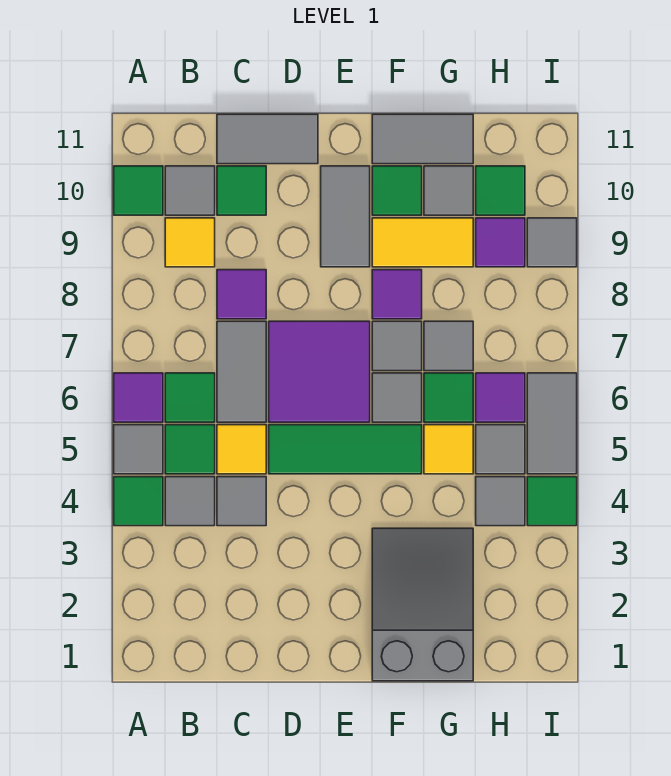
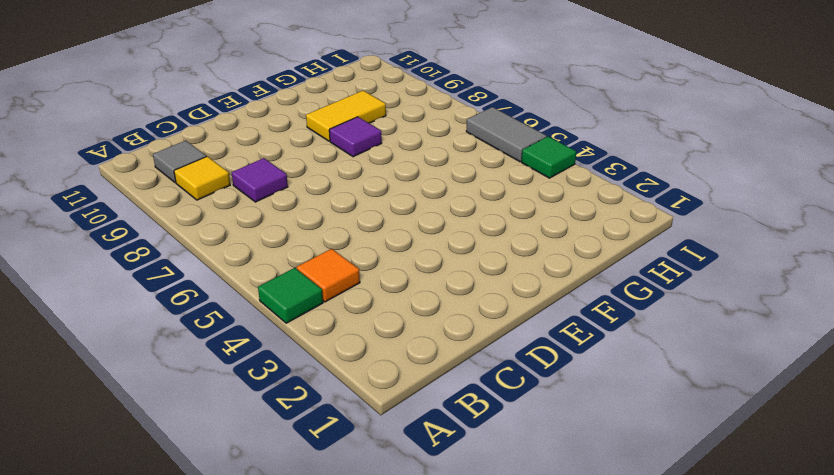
orange tile B4 level 1 -> grey tile B4 level 1
none -> grey tile A5 level 1
none -> purple tile A6 level 1
none -> green tile A10 level 1
none -> green tile B5 level 1

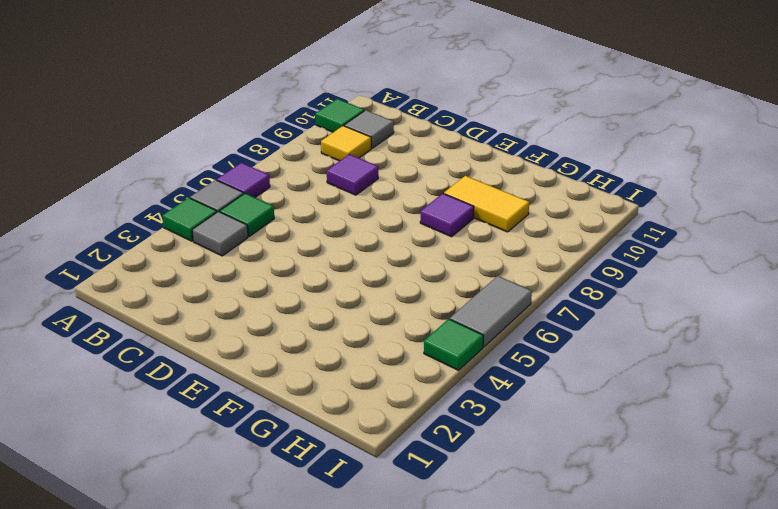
none -> green tile B6 level 1
none -> grey tile C4 level 1
none -> yellow tile C5 level 1
none -> grey tile C6:C7 level 1

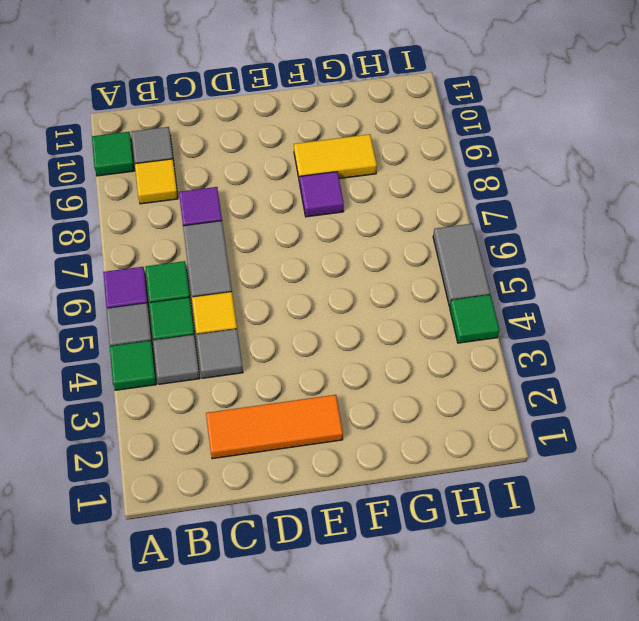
orange tile C2:E2 level 1 -> none
none -> green tile C10 level 1
none -> grey tile C11:D11 level 1
none -> green tile D5:F5 level 1
none -> purple tile D6:E7 level 1

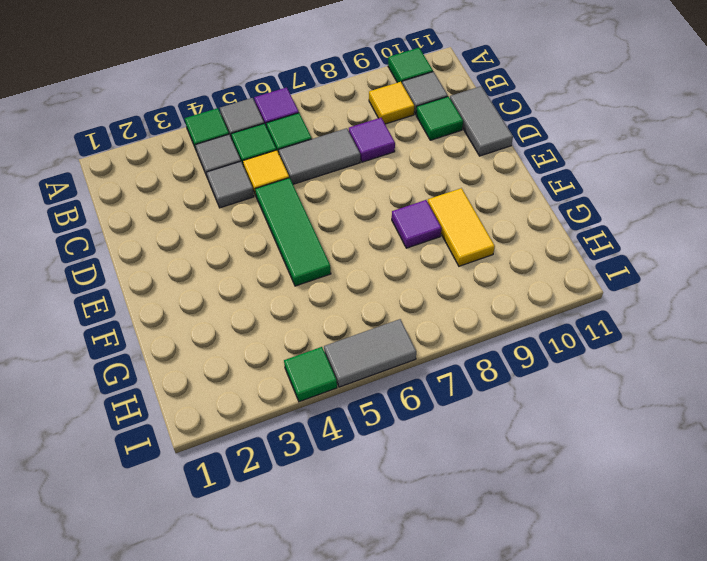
none -> purple tile D6:E7 level 1
none -> grey tile E9:E10 level 1
none -> grey slope F1:G3 level 1 top 1
none -> grey tile F6 level 1

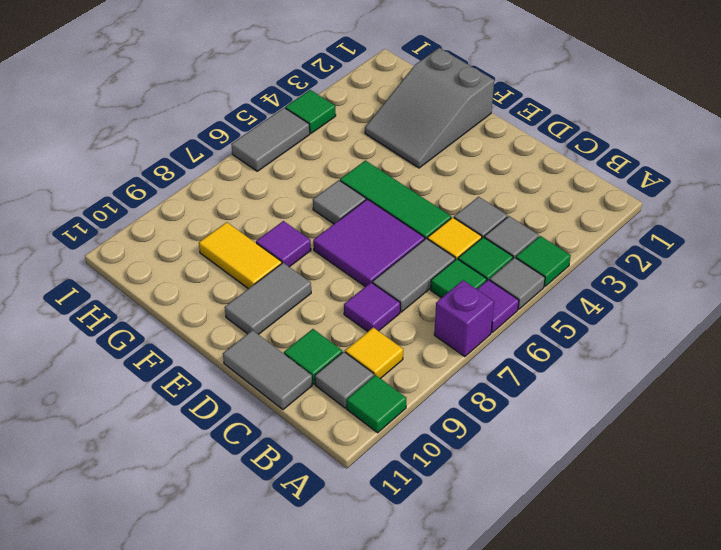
purple brick A7 level 1 -> none
none -> grey tile F7 level 1
none -> green tile F10 level 1
none -> grey tile F11:G11 level 1
none -> yellow tile G5 level 1

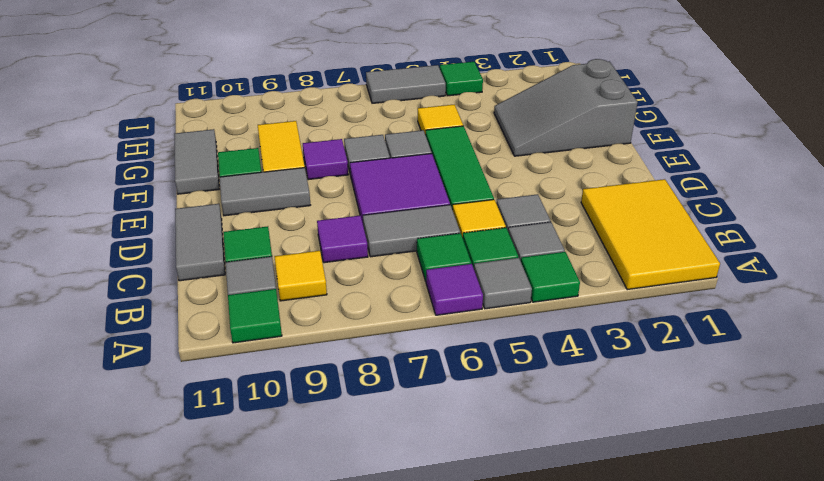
yellow tile A1:C2 level 1 -> none
none -> green tile G6 level 1
none -> grey tile G7 level 1
none -> grey tile G10 level 1
none -> grey tile H4 level 1

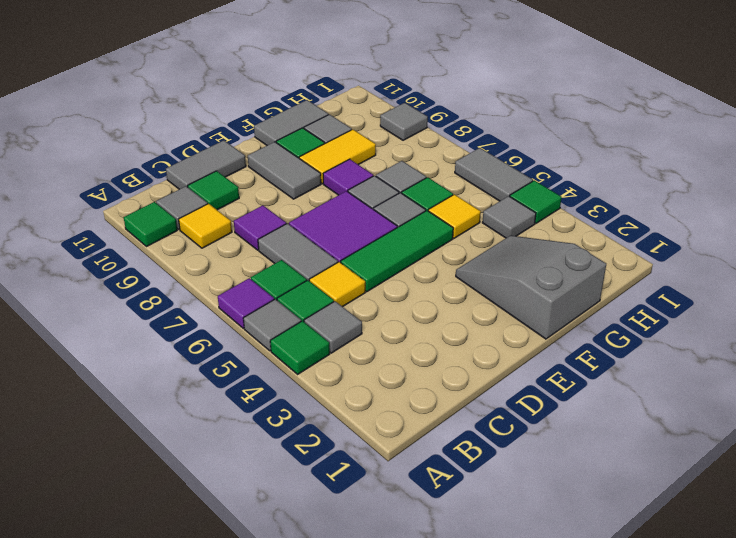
none -> grey tile C4 level 1
none -> grey tile H5 level 1
none -> purple tile H6 level 1
none -> purple tile H9 level 1

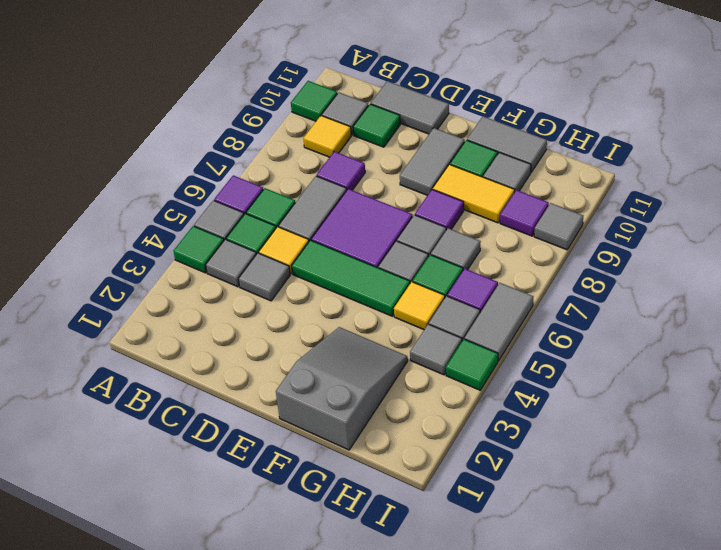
none -> green tile H10 level 1

